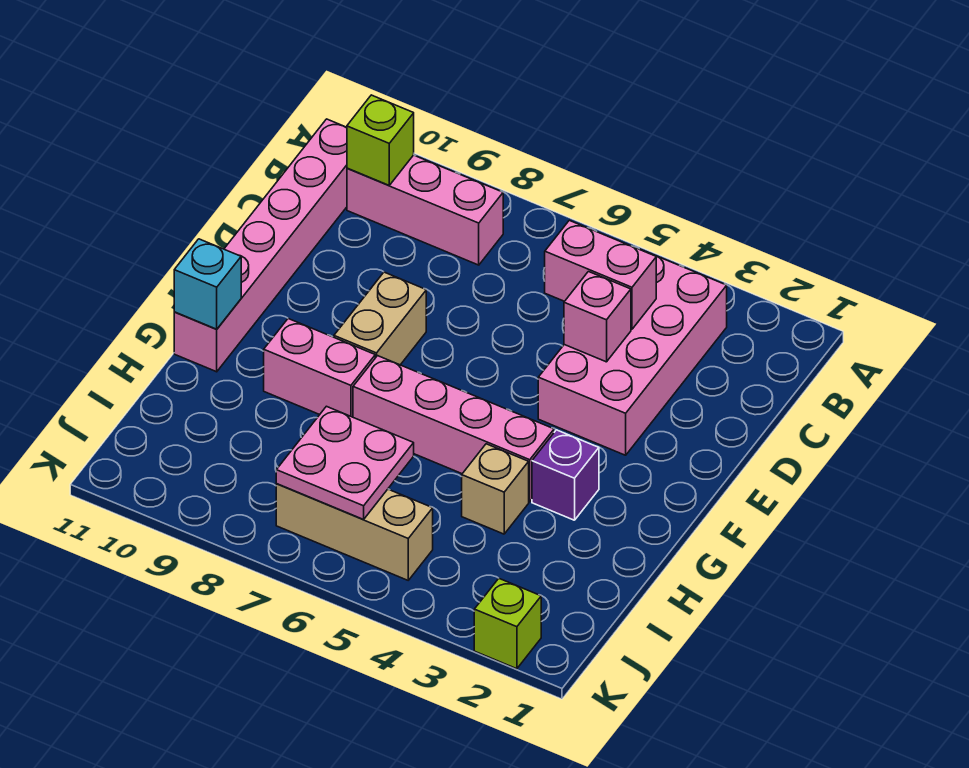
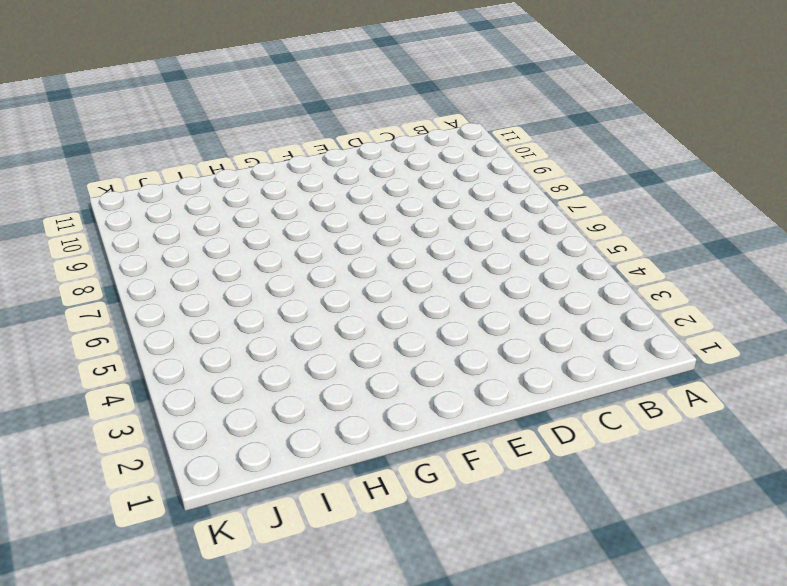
none -> pink brick B3:E4 level 1
none -> pink brick B8:B10 level 1
none -> pink brick B11:G11 level 1

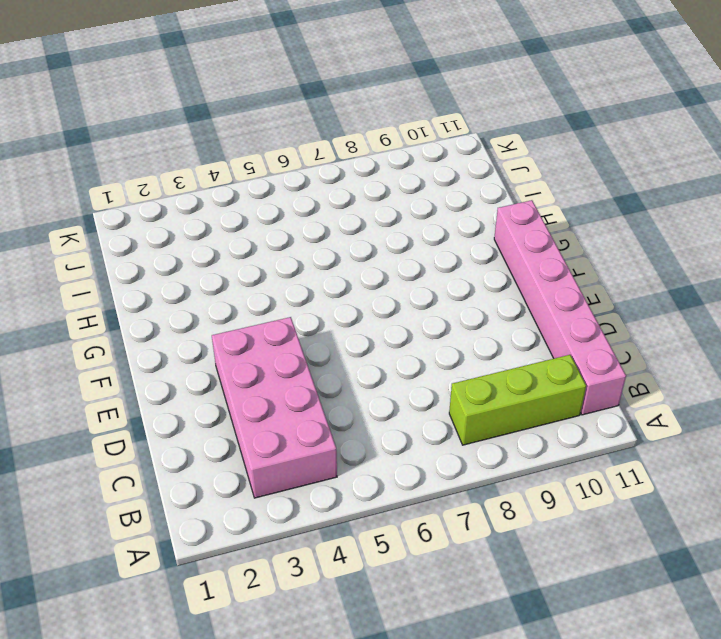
lime brick B8:B10 level 1 -> pink brick B8:B10 level 1
none -> tan brick E8:F8 level 1
none -> purple brick G3 level 1
none -> pink brick G4:G7 level 1

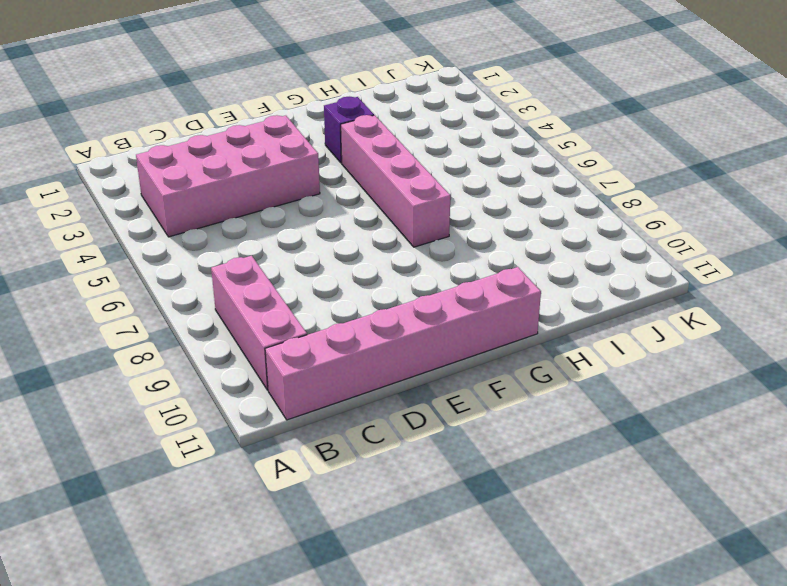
none -> tan brick E8:F8 level 1
none -> pink brick G8:G9 level 1
none -> tan brick H4 level 1

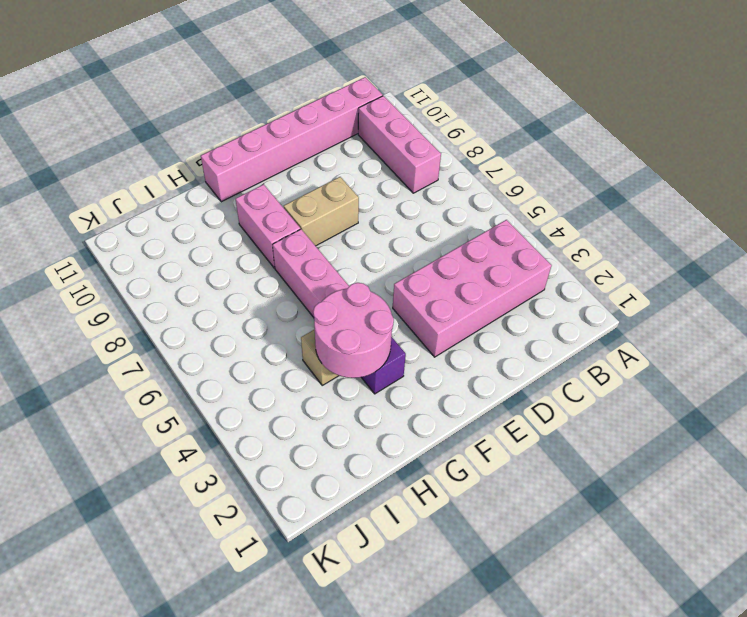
pink round brick G3:H4 level 2 -> none
none -> tan brick J5:J7 level 1
none -> lime brick K2 level 1
none -> lime brick B10 level 2

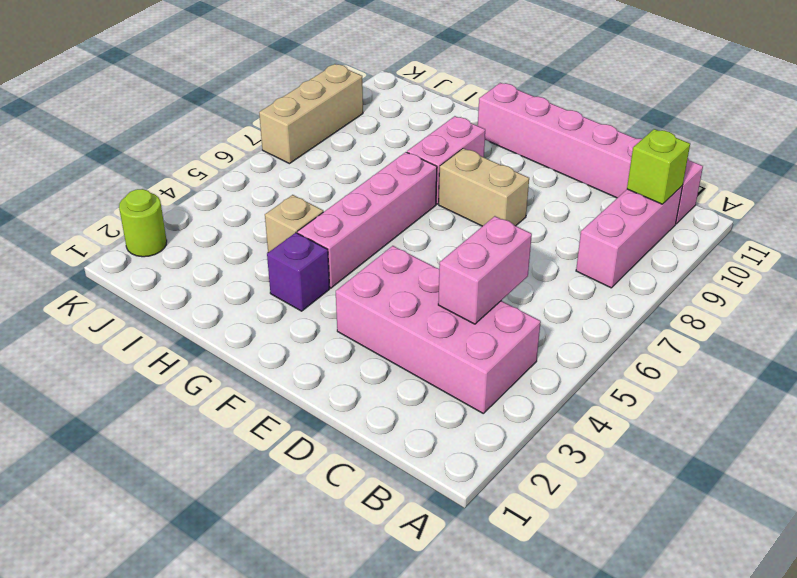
lime round brick K2 level 1 -> lime brick K2 level 1
tan brick K7:K9 level 1 -> tan brick J5:J7 level 1
none -> pink brick D4 level 2
none -> cyan brick G11 level 2
none -> pink plate I6:J7 level 2

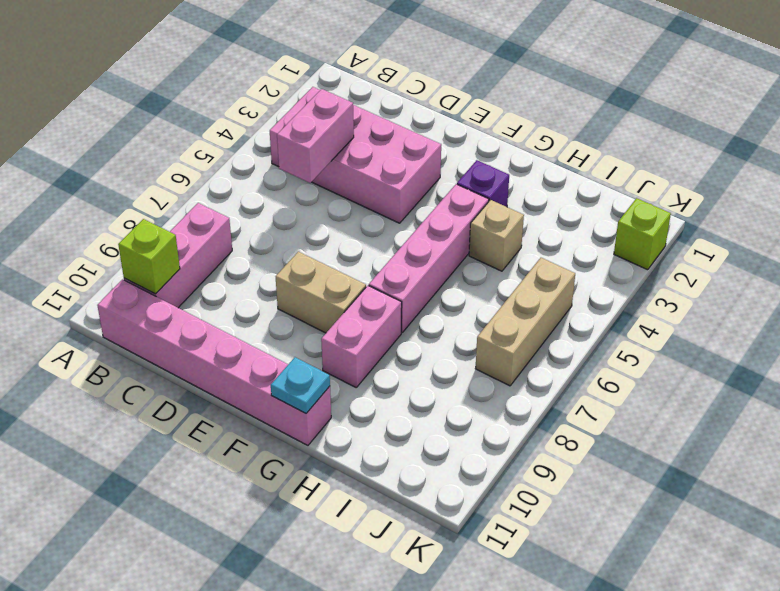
cyan plate G11 level 2 -> cyan brick G11 level 2
none -> pink brick D4 level 2
none -> pink plate I6:J7 level 2

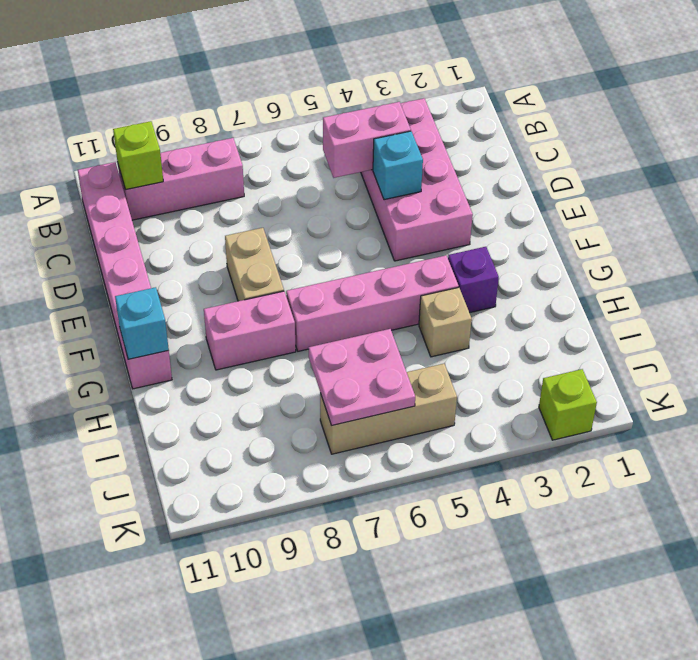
cyan brick D4 level 2 -> pink brick D4 level 2

